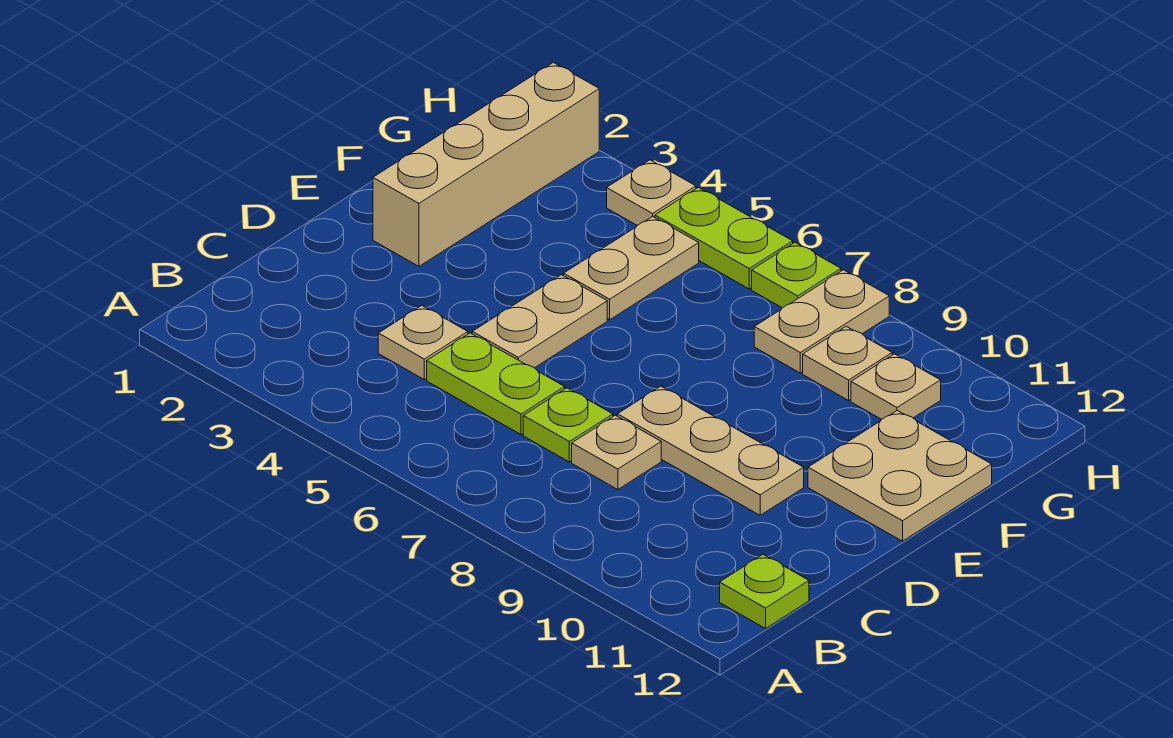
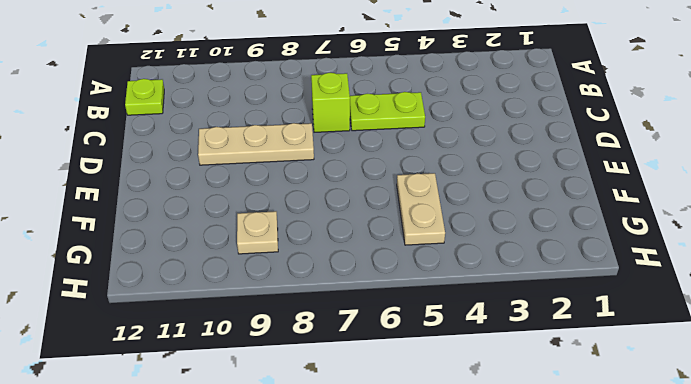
lime brick C7 level 1 -> lime plate C7 level 1
none -> tan plate C4 level 1
none -> tan plate C8 level 1
none -> tan plate D5:E5 level 1

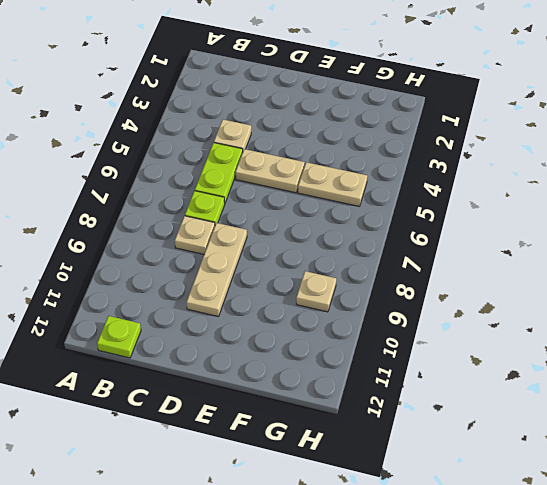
none -> tan brick E2:H2 level 1
none -> tan plate E11:F12 level 1
none -> tan plate G8:H8 level 1

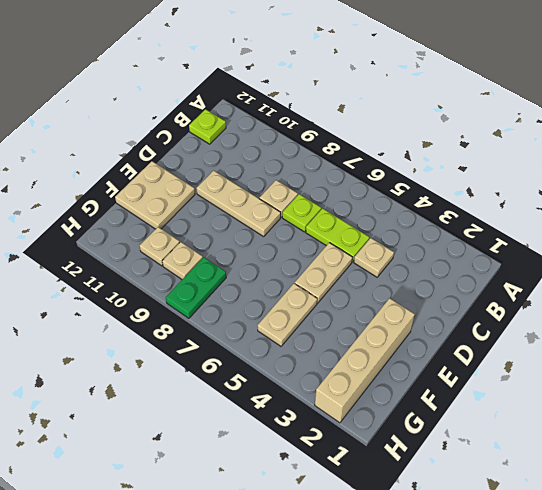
green plate G8:H8 level 1 -> tan plate G8:H8 level 1
none -> tan plate H4 level 1
none -> lime plate H5:H6 level 1
none -> lime plate H7 level 1

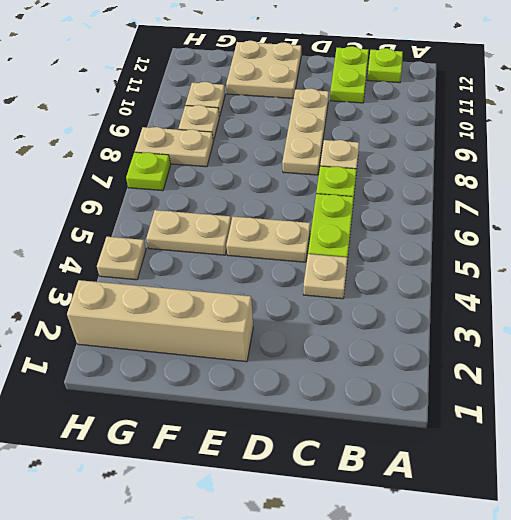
lime plate C11:C12 level 1 -> lime plate H5:H6 level 1

